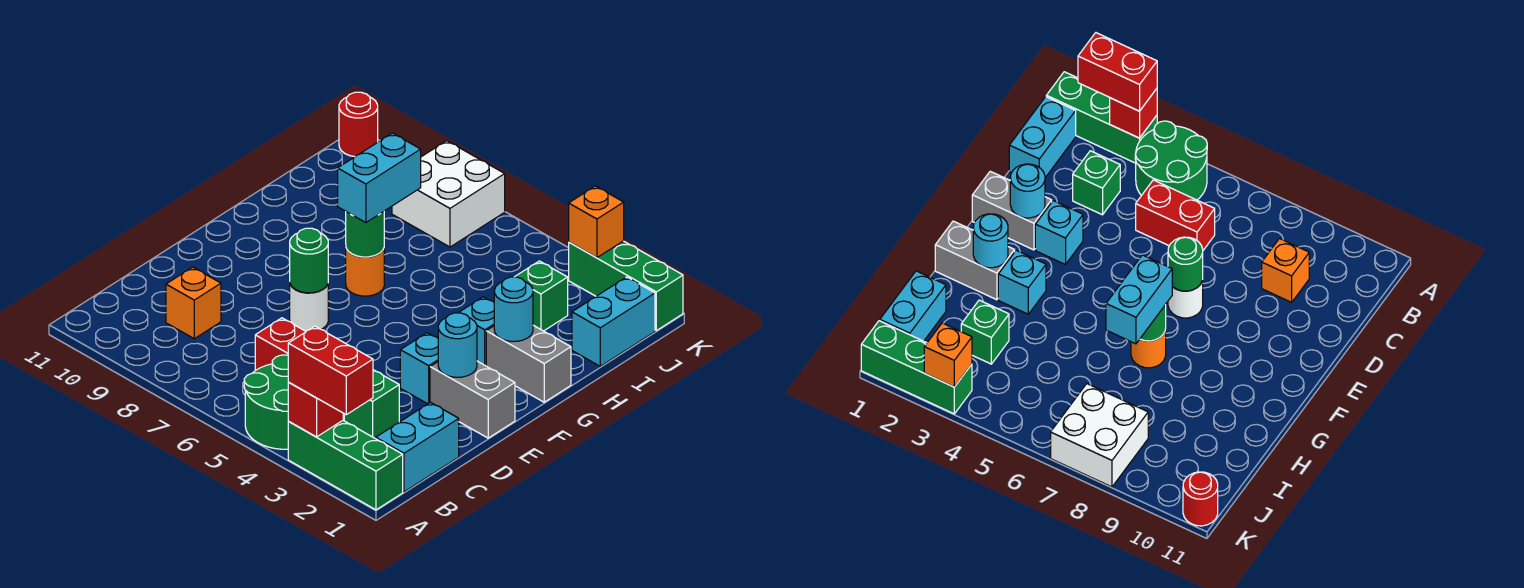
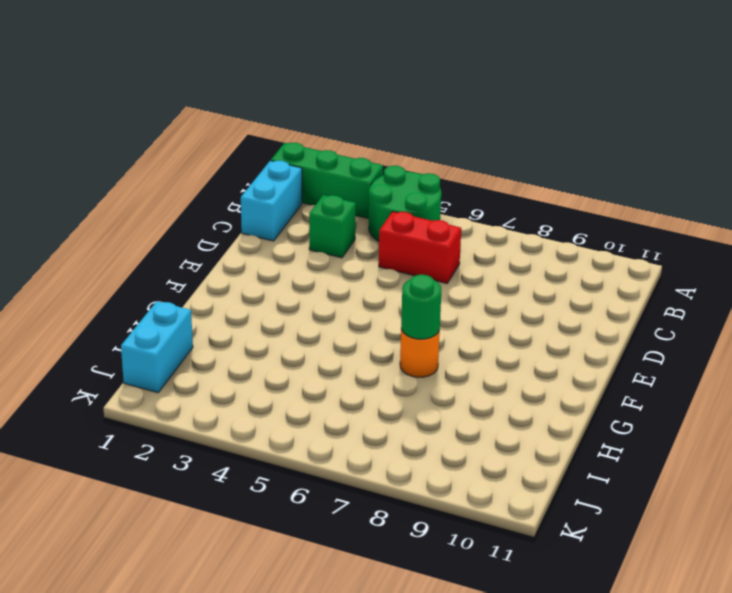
none -> orange brick C9 level 1
none -> grey brick E1:E2 level 1
none -> cyan brick E3 level 1

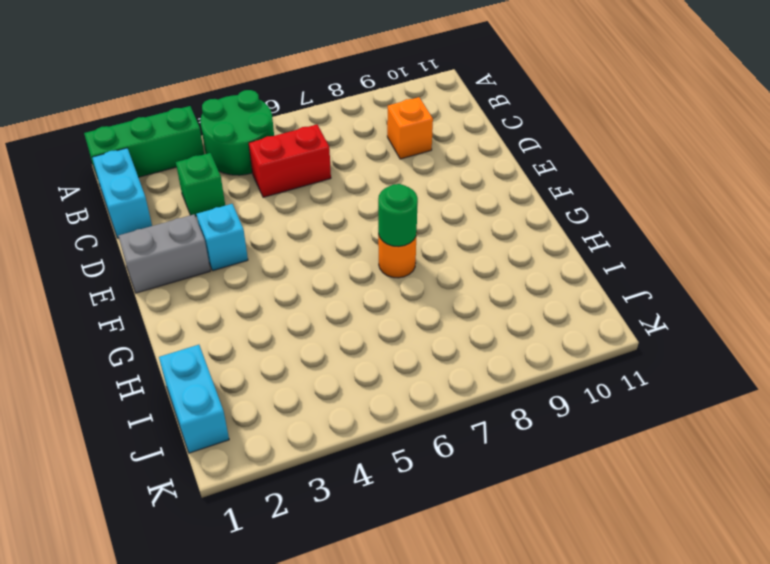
none -> white round brick E7 level 1
none -> grey brick G1:G2 level 1
none -> cyan brick G3 level 1

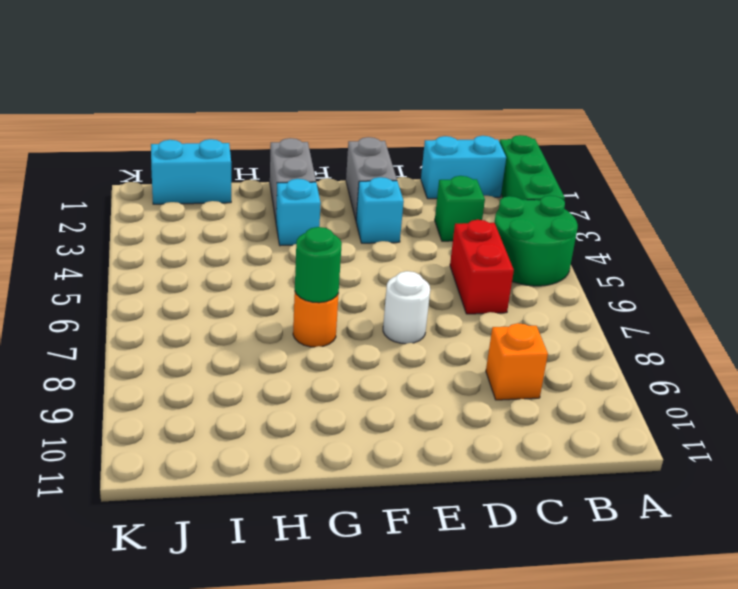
none -> green brick I3 level 1
none -> white brick J7:K8 level 1
none -> green brick K1:K3 level 1

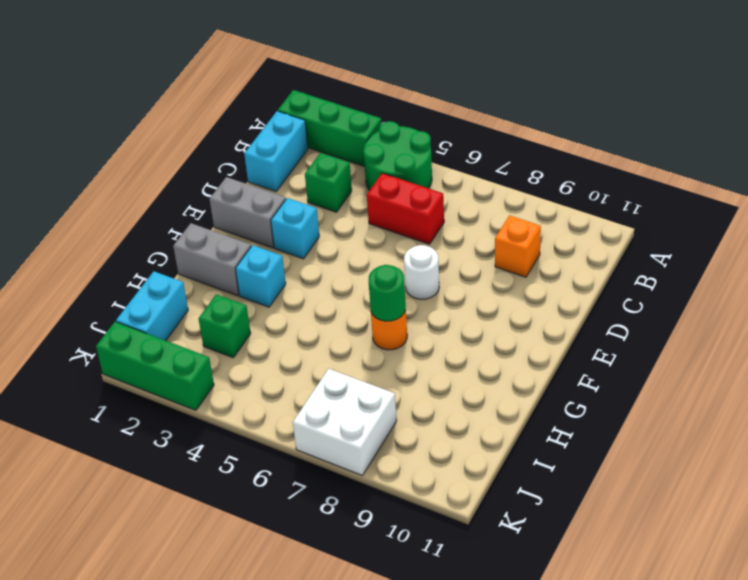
none -> red round brick K11 level 1
none -> red brick A3 level 2
none -> cyan round brick E2 level 2

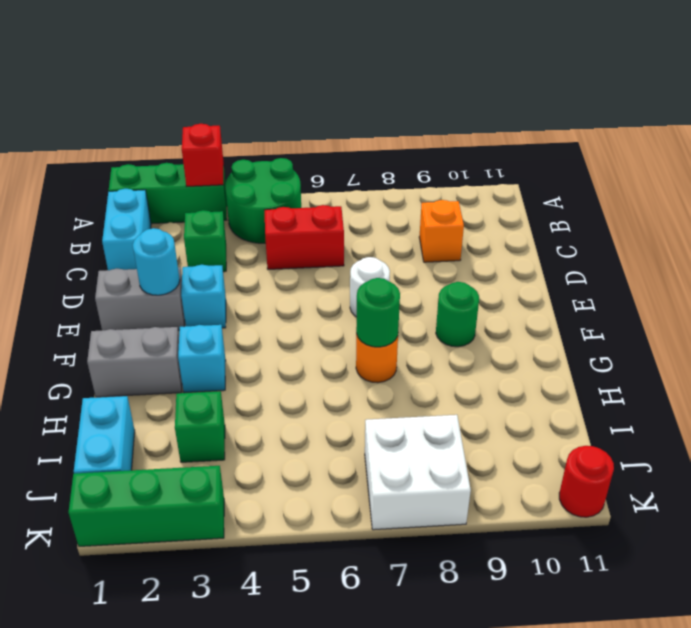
green round brick F9 level 1 -> green round brick E7 level 2
none -> cyan round brick G2 level 2
none -> orange brick K3 level 2
none -> red brick A2:A3 level 3

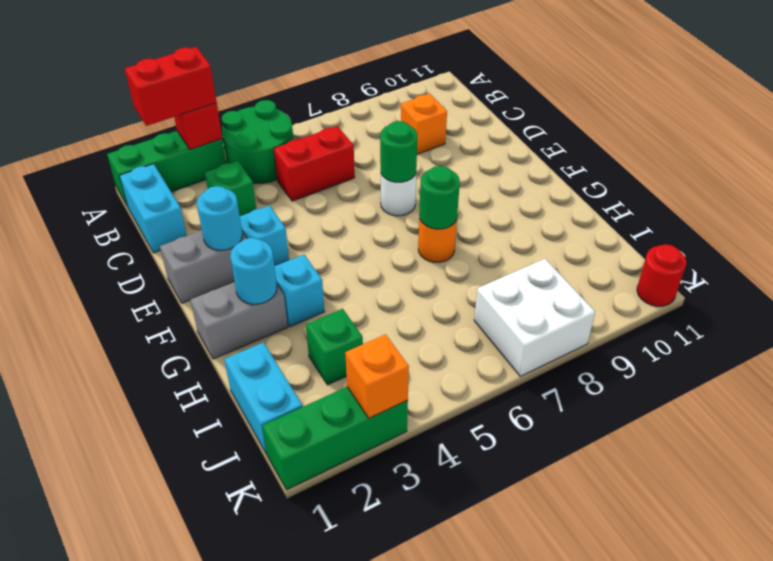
none -> cyan brick G7:H7 level 3

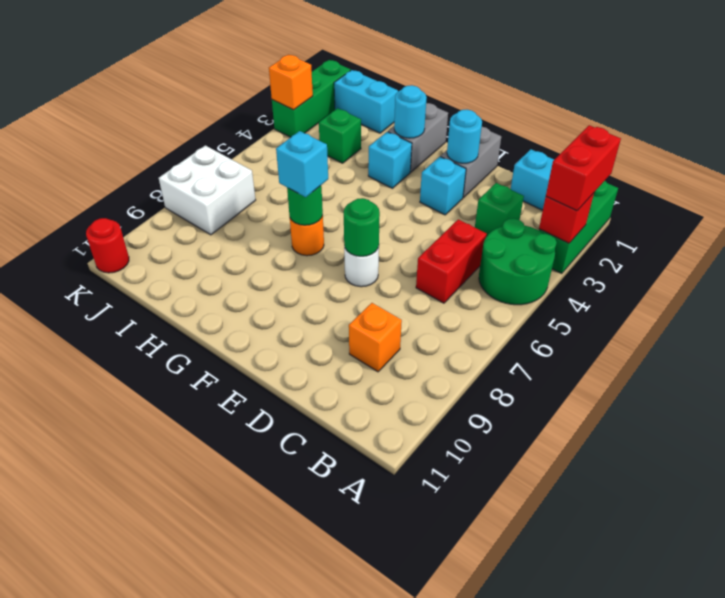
cyan brick G7 level 3 -> cyan brick G7:H7 level 3

